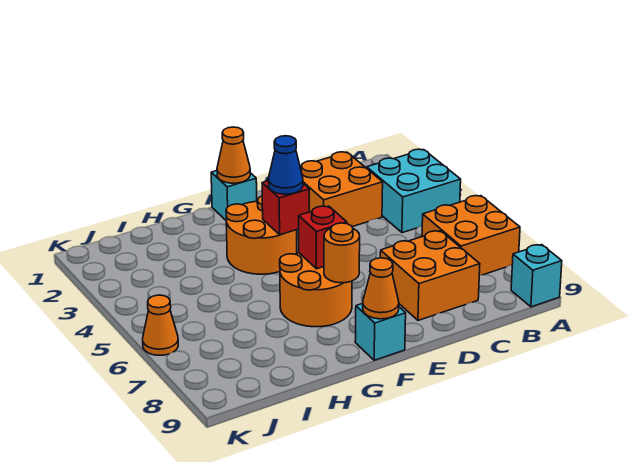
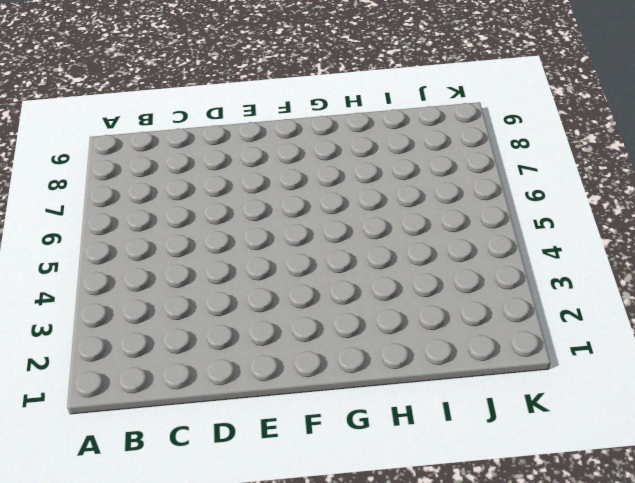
none -> cyan brick A3:B4 level 1
none -> orange brick A6:B7 level 1
none -> cyan brick A9 level 1

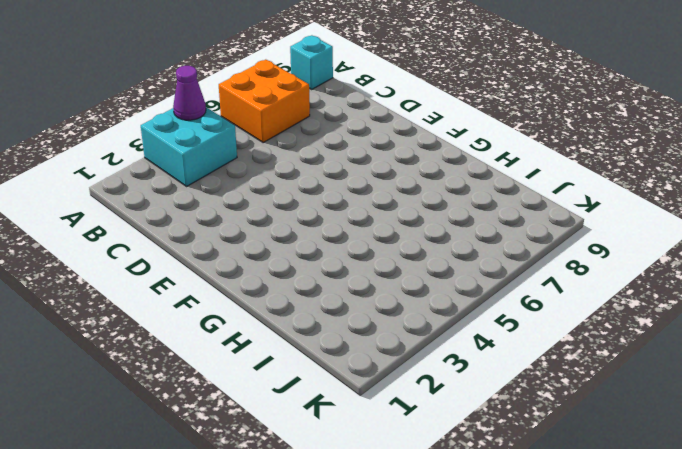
purple cone A4 level 2 -> none
none -> orange brick C2:D3 level 1
none -> orange brick C7:D8 level 1
none -> cyan brick F1 level 1

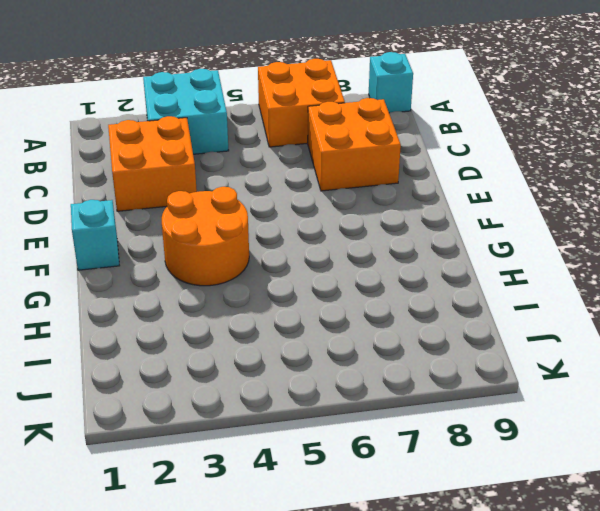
none -> orange round brick F6:G7 level 1
none -> cyan brick F9 level 1
none -> orange cone K6 level 1

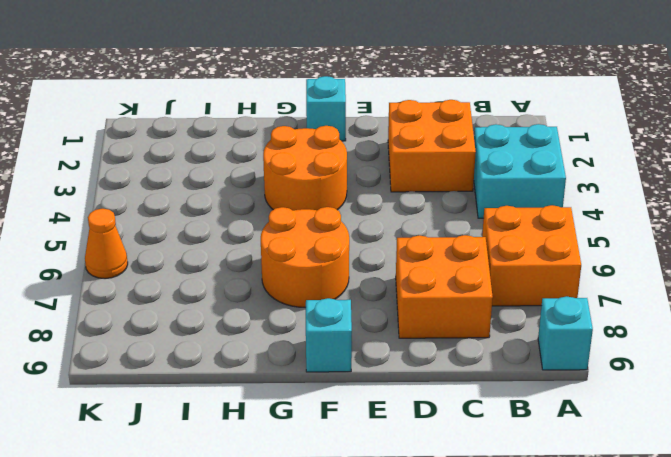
none -> orange cone F1 level 2
none -> red brick F4 level 2
none -> red brick F6 level 2

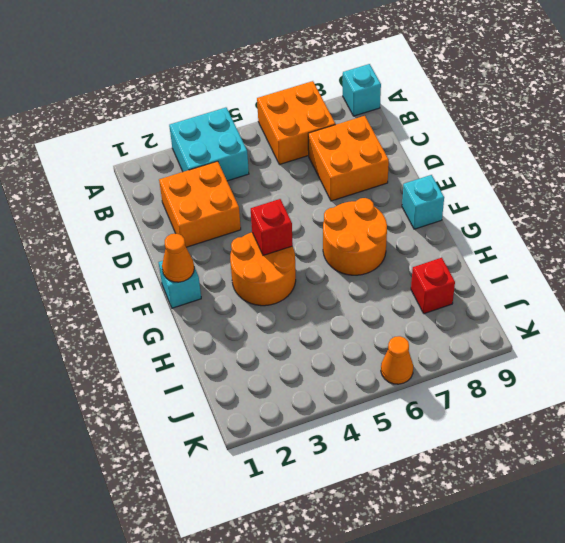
red brick I8 level 1 -> red brick F6 level 2
none -> orange round brick F7 level 2
none -> orange cone F9 level 2
none -> blue cone F4 level 3

